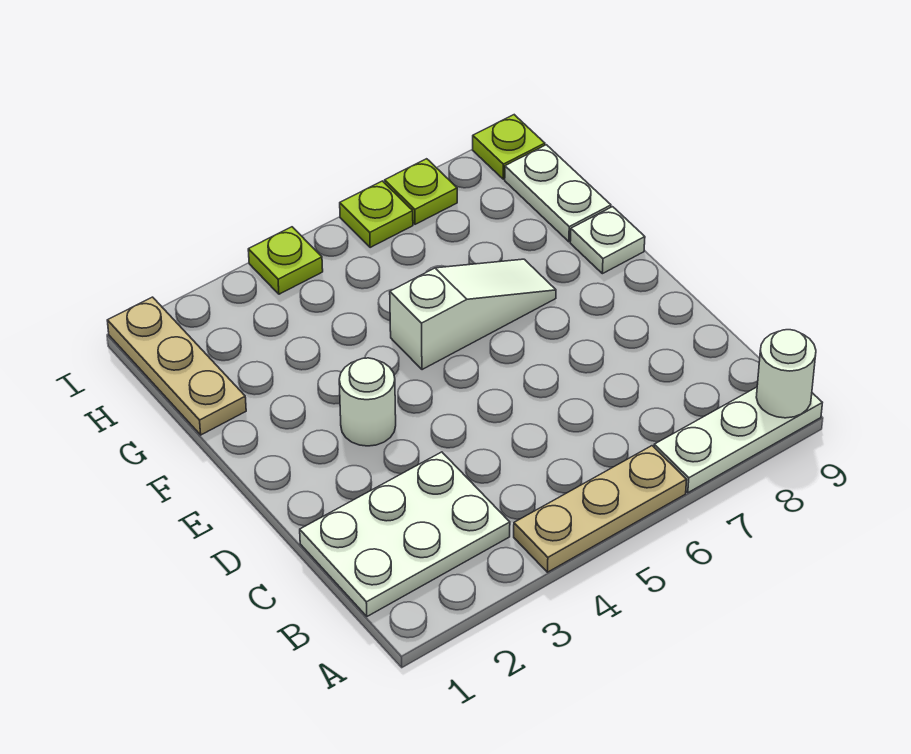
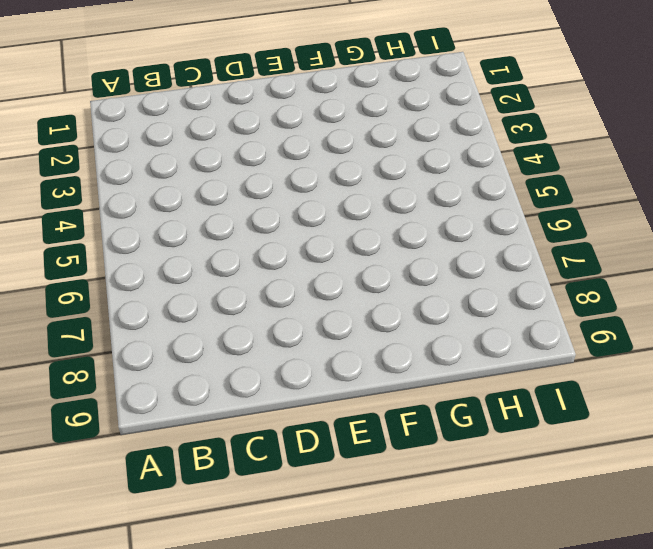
none -> tan plate A4:A6 level 1
none -> white plate A7:A9 level 1
none -> white plate B1:C3 level 1

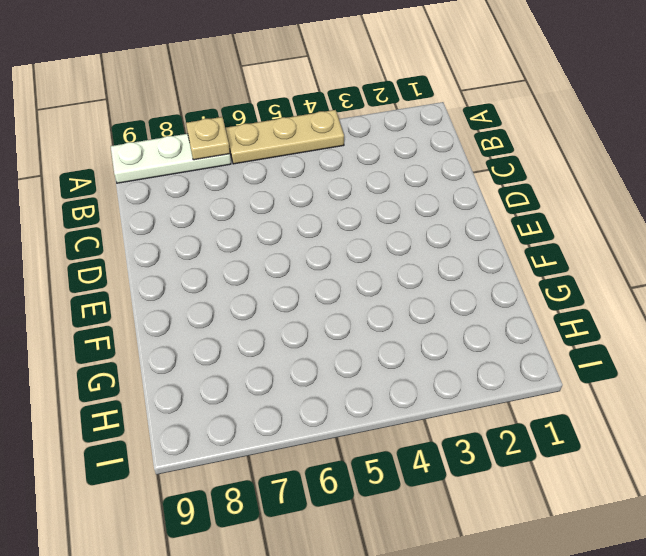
tan plate A7 level 2 -> none
none -> white plate B1:C3 level 1
none -> white round brick E3 level 1
none -> white slope F5:F7 level 1 top 5

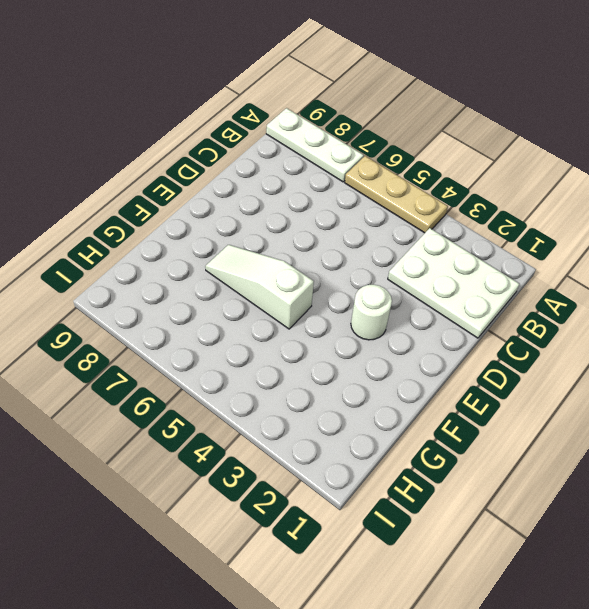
none -> white plate F9 level 1
none -> tan plate G1:I1 level 1
none -> white plate G9:H9 level 1

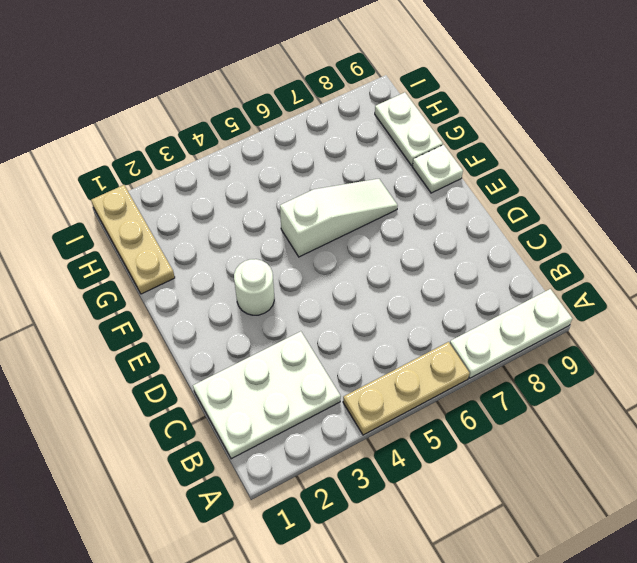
none -> lime plate I4 level 1
none -> lime plate I6 level 1
none -> lime plate I7 level 1

